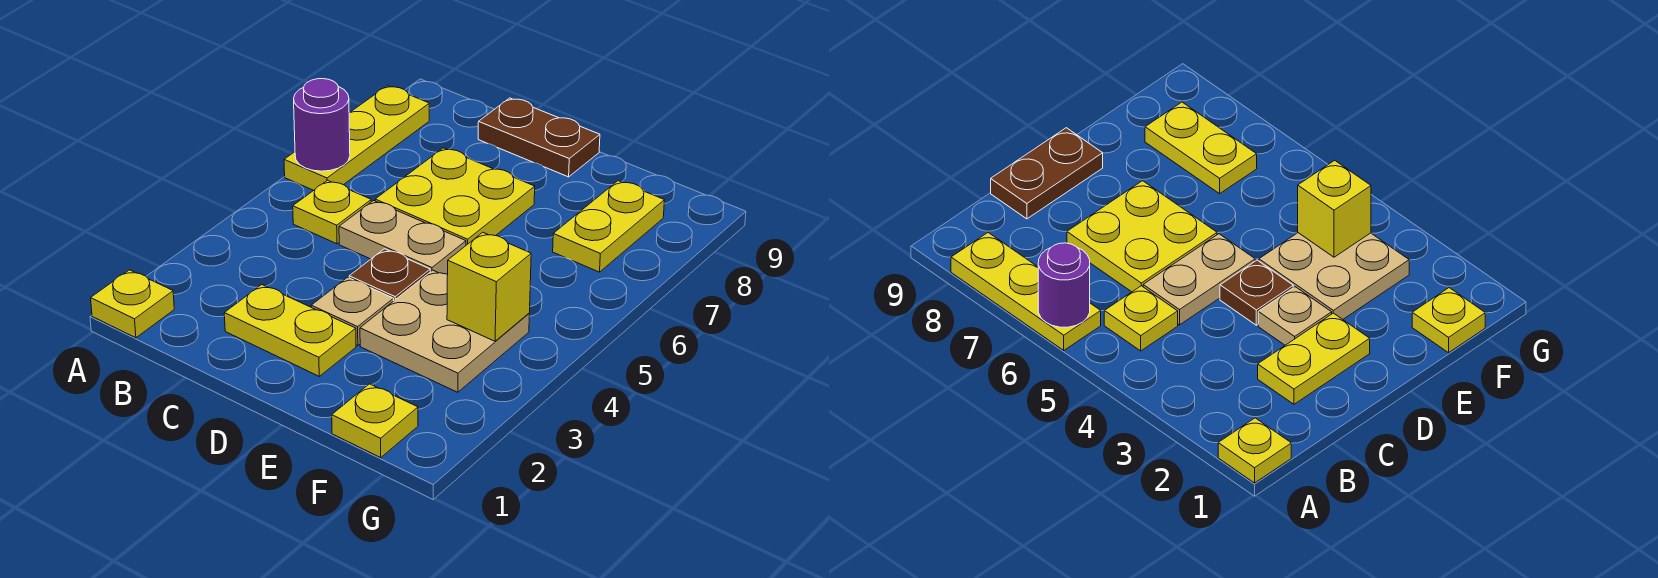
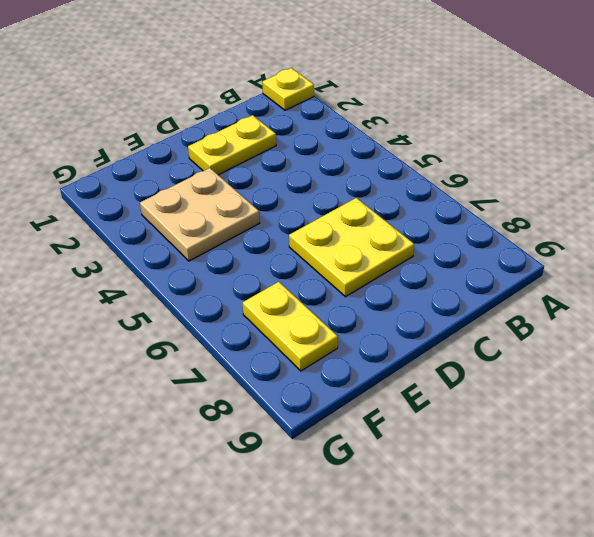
none -> yellow plate A6:A8 level 1
none -> yellow plate B5 level 1
none -> tan plate C5:D5 level 1

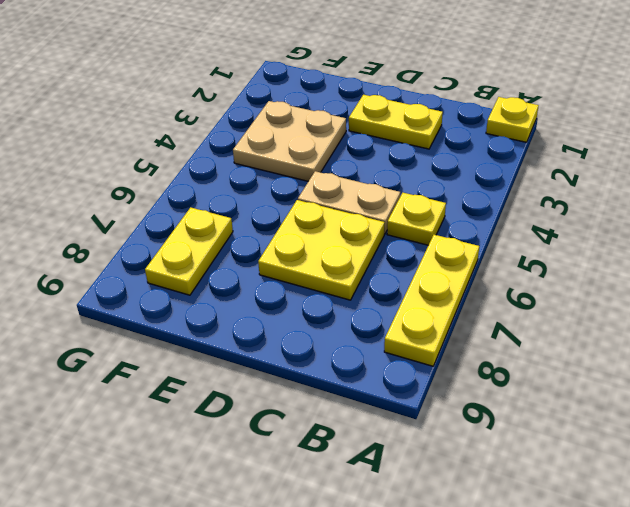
none -> brown plate C9:D9 level 1
none -> tan plate D3 level 1
none -> brown plate D4 level 1

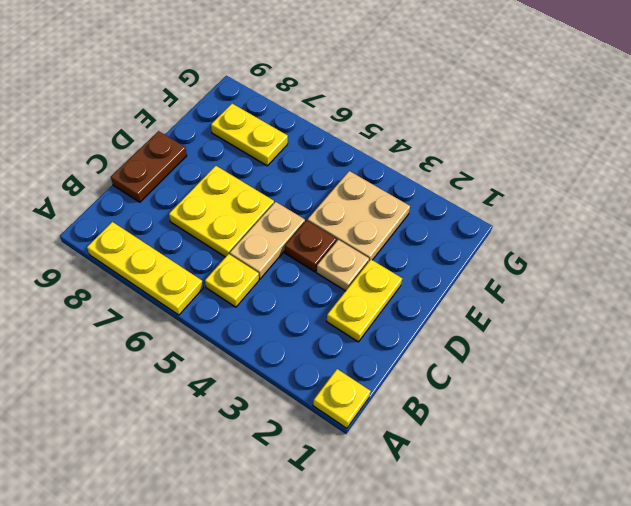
none -> yellow plate F1 level 1
none -> purple round brick A6 level 2
none -> yellow brick F4 level 2

